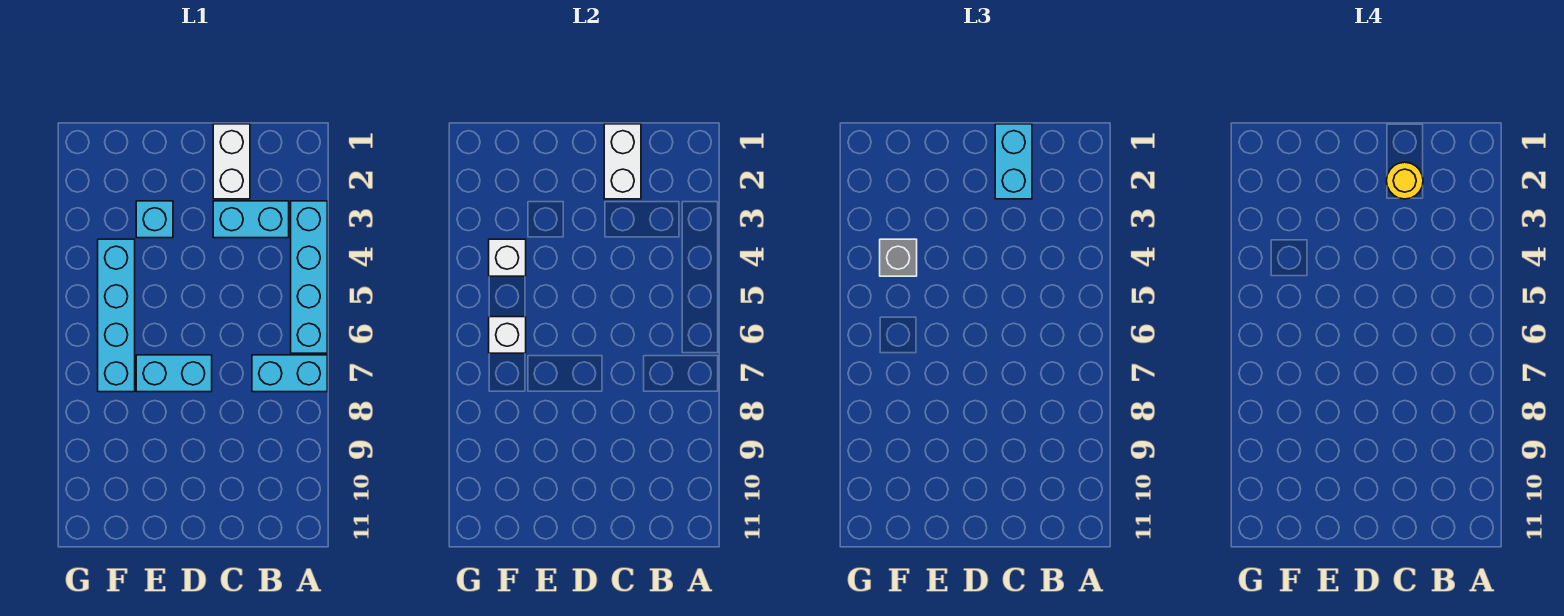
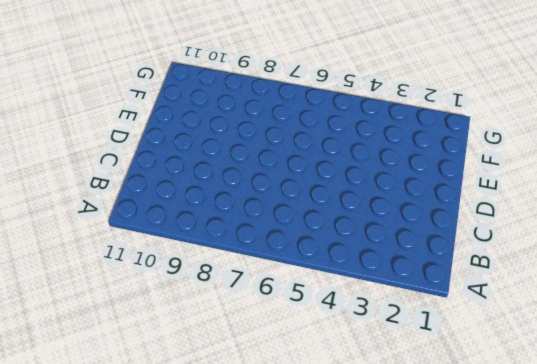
none -> cyan brick A3:A6 level 1
none -> cyan brick A7:B7 level 1
none -> cyan brick B3:C3 level 1

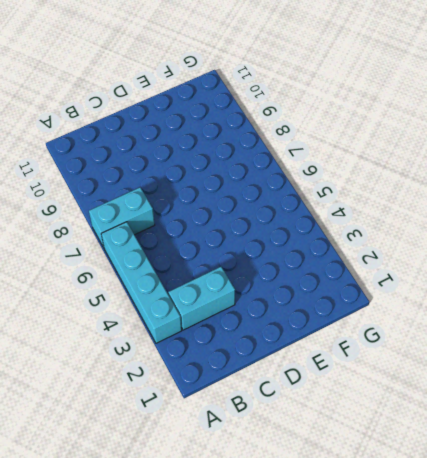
none -> white brick C1:C2 level 1
none -> cyan brick D7:E7 level 1
none -> cyan brick E3 level 1

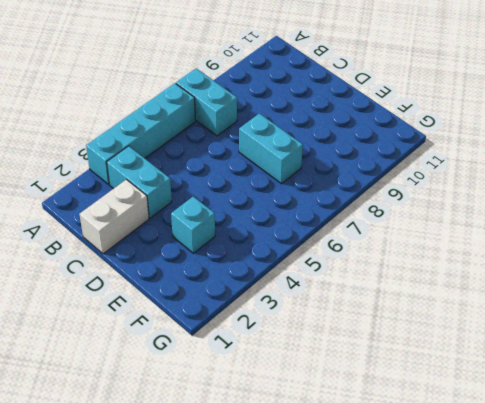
none -> cyan brick F4:F7 level 1
none -> white brick C1:C2 level 2
none -> white brick F4 level 2

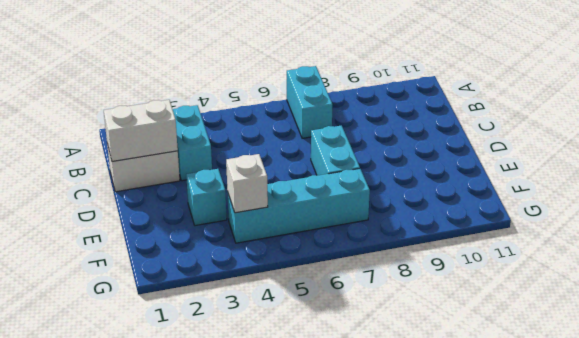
none -> cyan brick A3:A6 level 1
none -> white brick F6 level 2
none -> cyan brick C1:C2 level 3

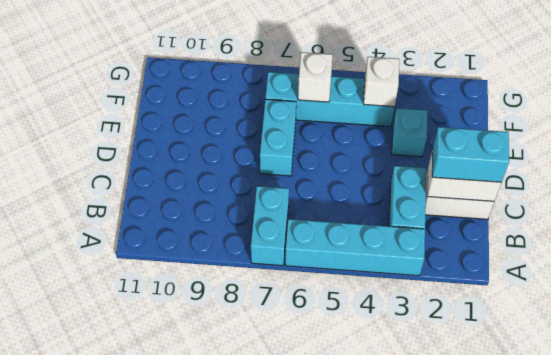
none -> grey brick F4 level 3
none -> yellow round brick C2 level 4

